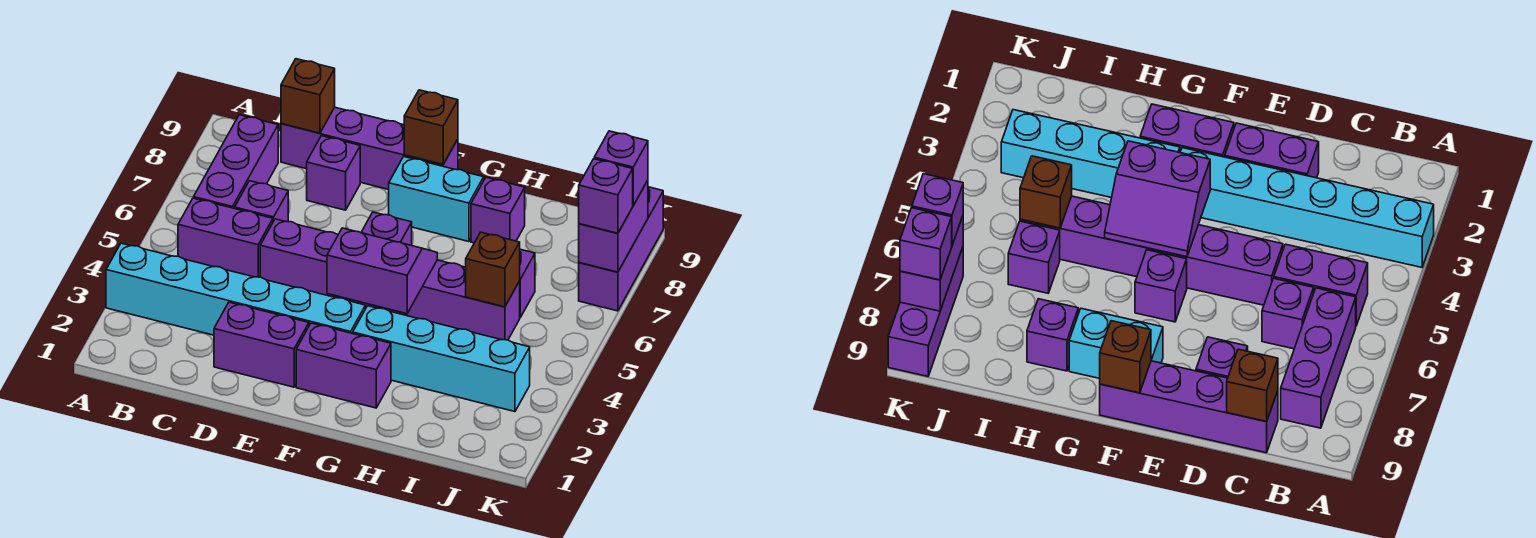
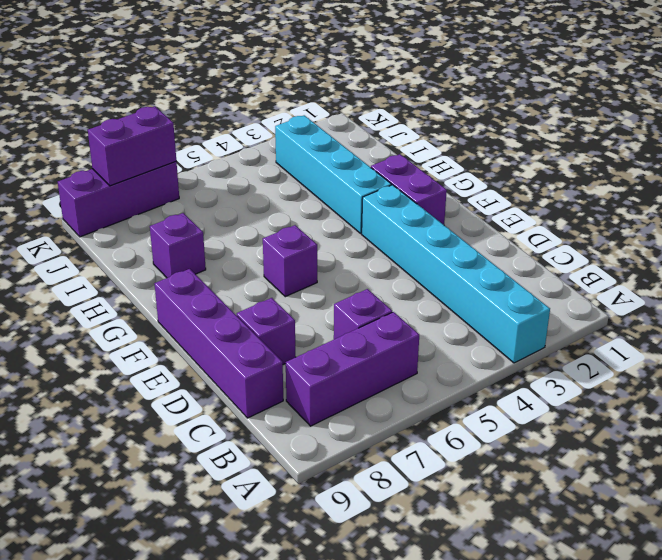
none -> purple brick B5:C5 level 1
none -> purple brick D2:E2 level 1
none -> purple brick D5:I5 level 1

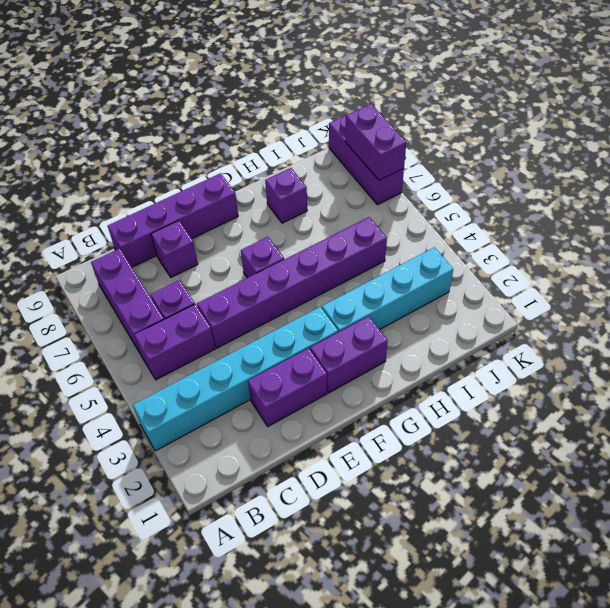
none -> cyan brick F8:G8 level 1
none -> purple brick I6 level 1
none -> brown brick C9 level 2

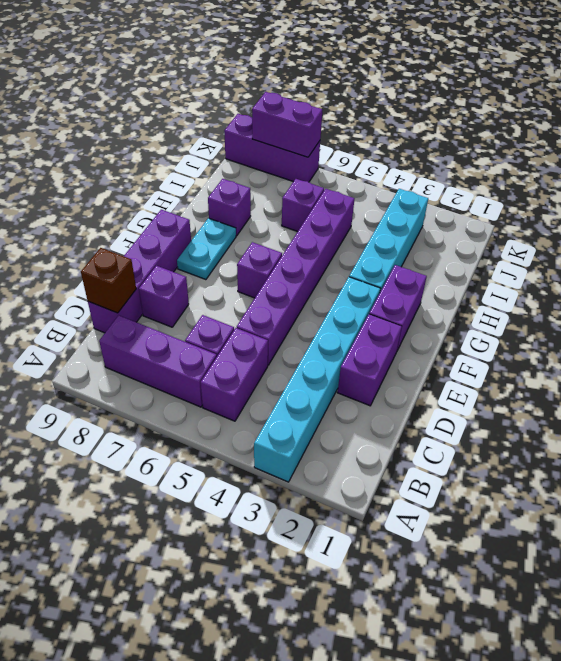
cyan plate F8:G8 level 1 -> cyan brick F8:G8 level 1
none -> purple slope F4:G5 level 2 top 4
none -> brown brick F9 level 2
none -> brown brick I5 level 2

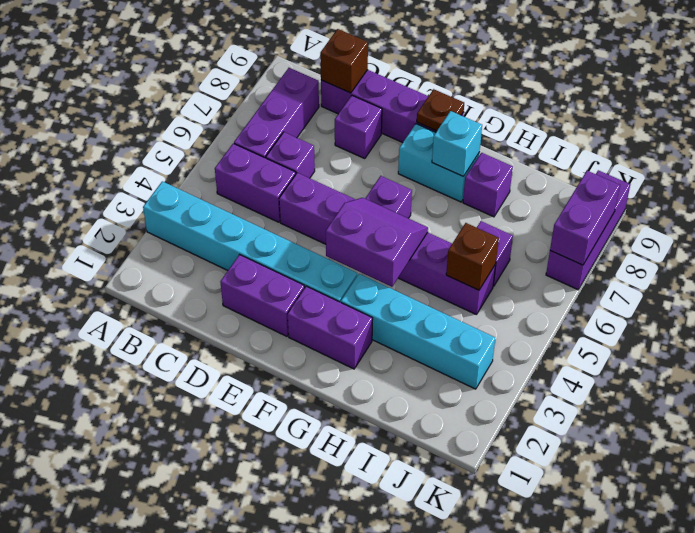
brown plate F9 level 2 -> brown brick F9 level 2
cyan brick G8 level 2 -> none
none -> purple brick K7 level 3
none -> purple brick K8 level 3

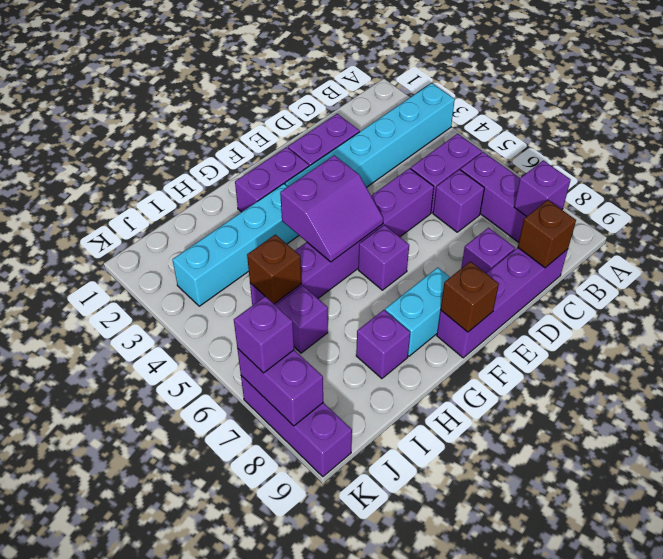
purple brick B8 level 2 -> purple brick K8 level 3

